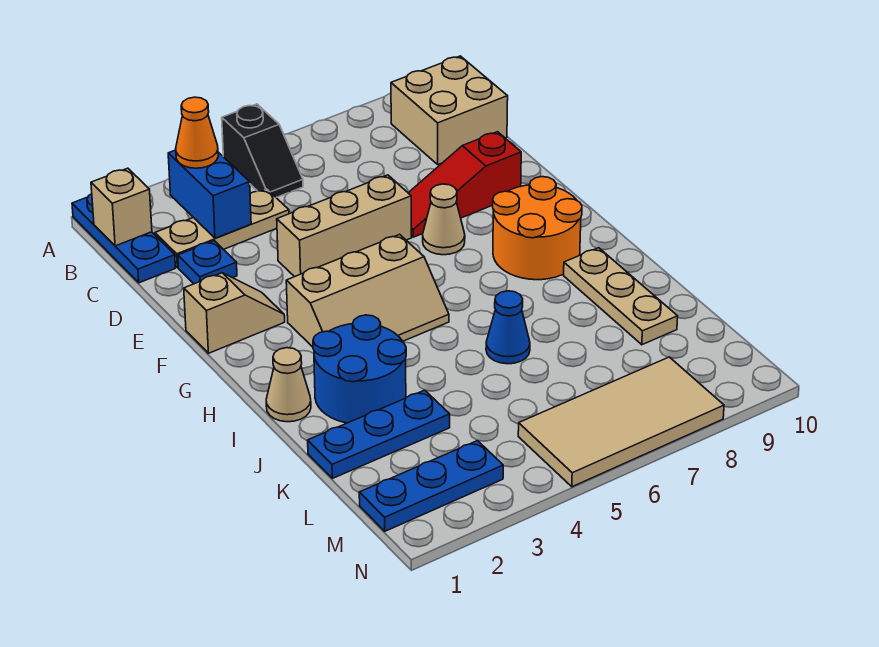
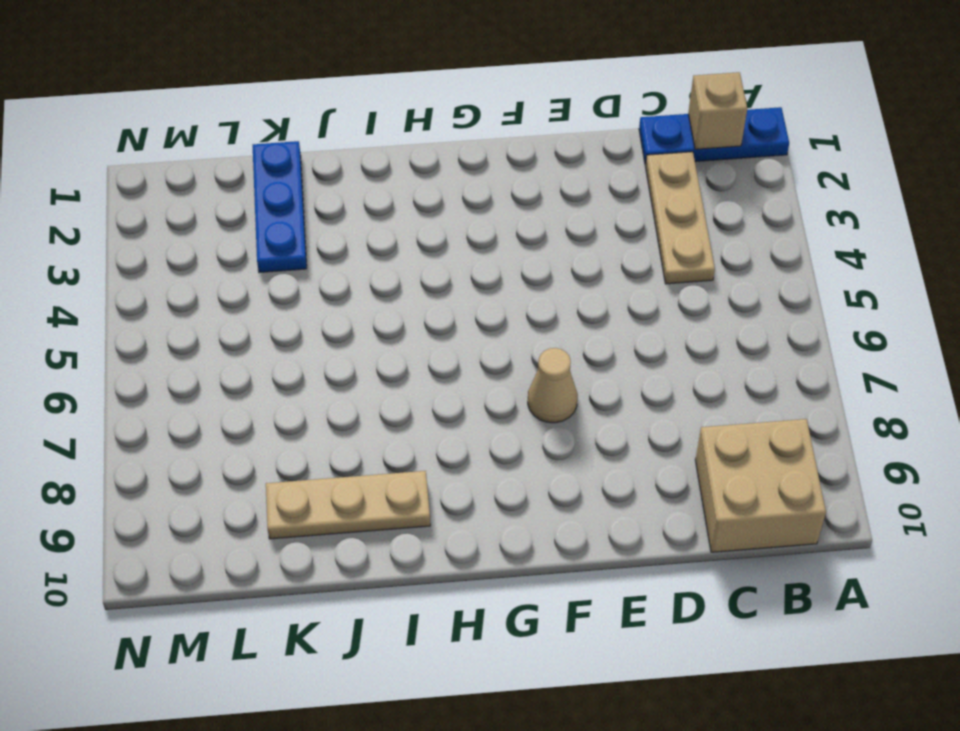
none -> black slope A5:B5 level 1 top A
none -> blue plate D2 level 1
none -> tan brick E4:E6 level 1

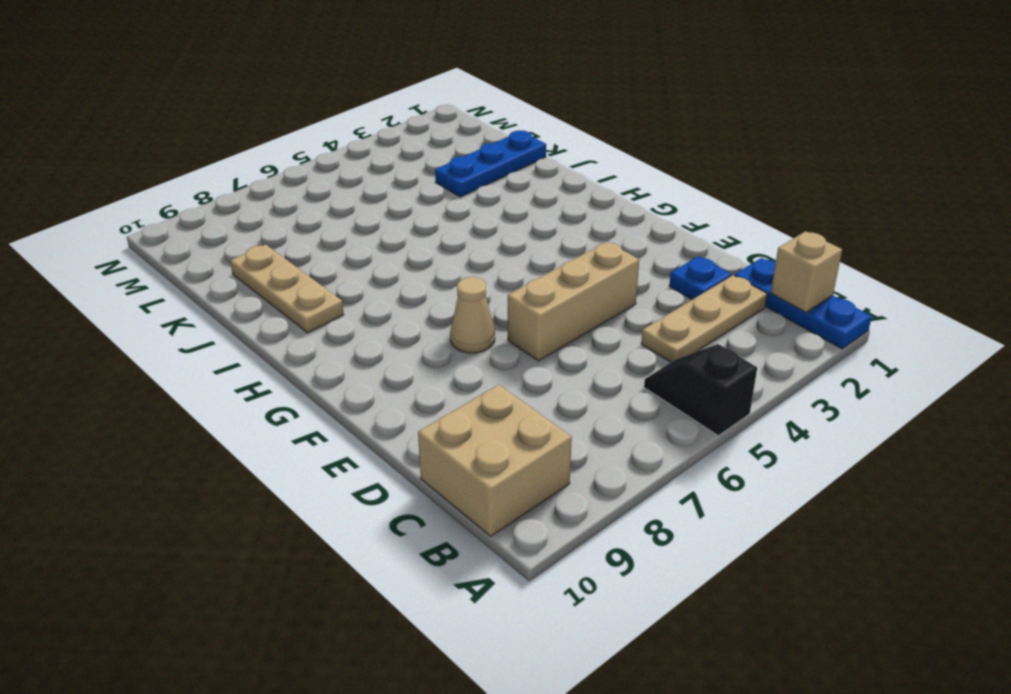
none -> red slope E7:E9 level 1 top 9
none -> tan slope F1:F2 level 1 top 1
none -> tan slope G3:H5 level 1 top G

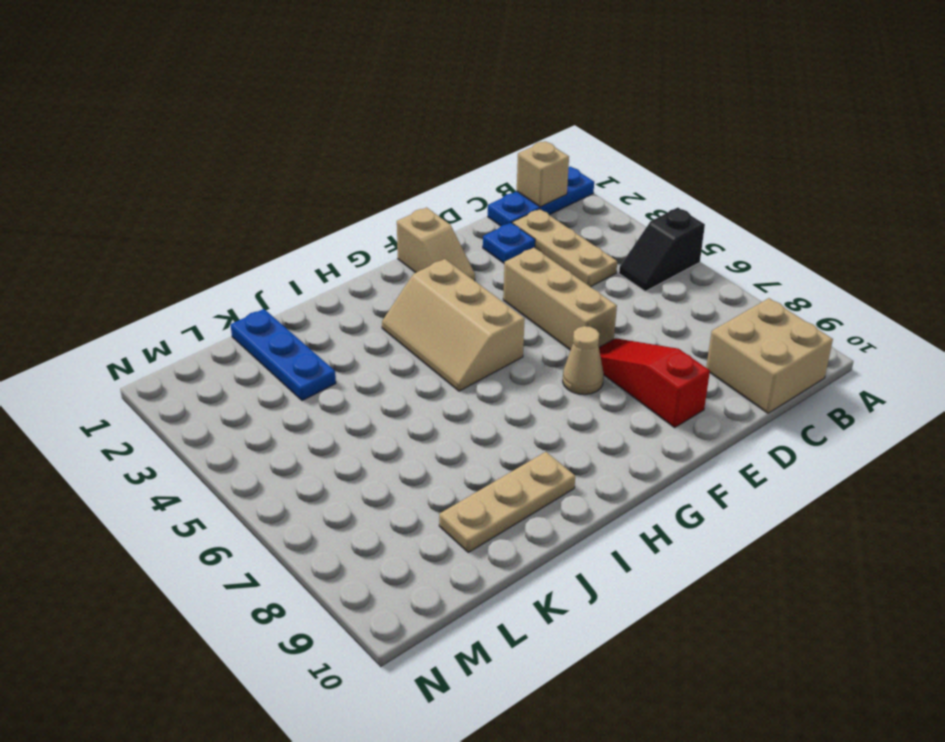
none -> orange round brick G8:H9 level 1
none -> tan cone I1 level 1
none -> blue round brick I2:J3 level 1

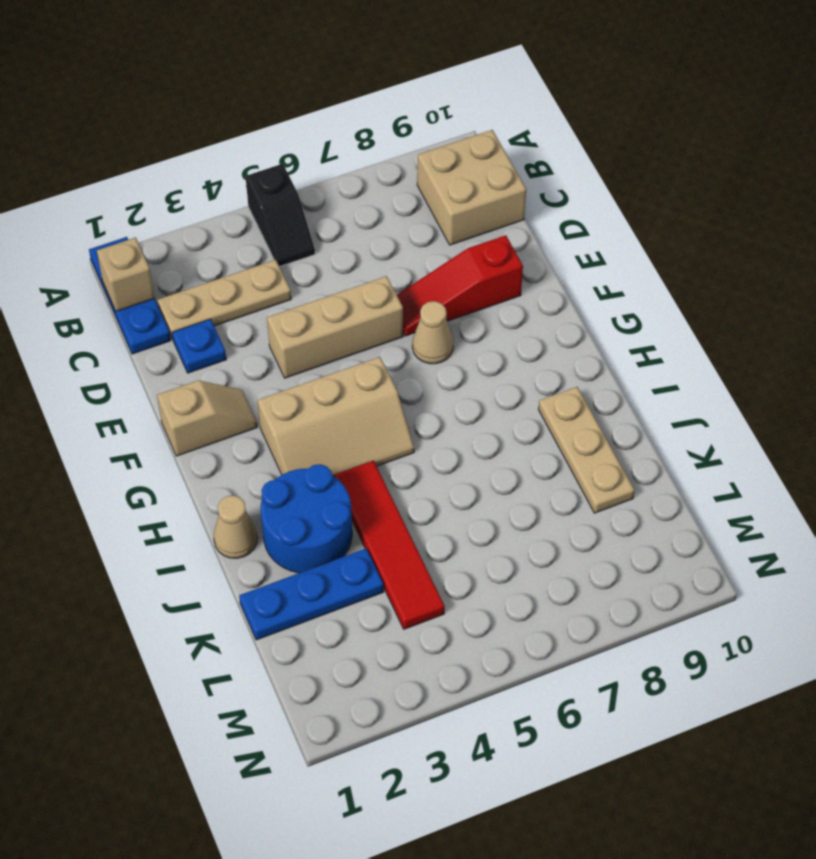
red tile I4:L4 level 1 -> none
none -> orange round brick G8:H9 level 1
none -> blue cone J6 level 1
none -> blue plate M1:M3 level 1

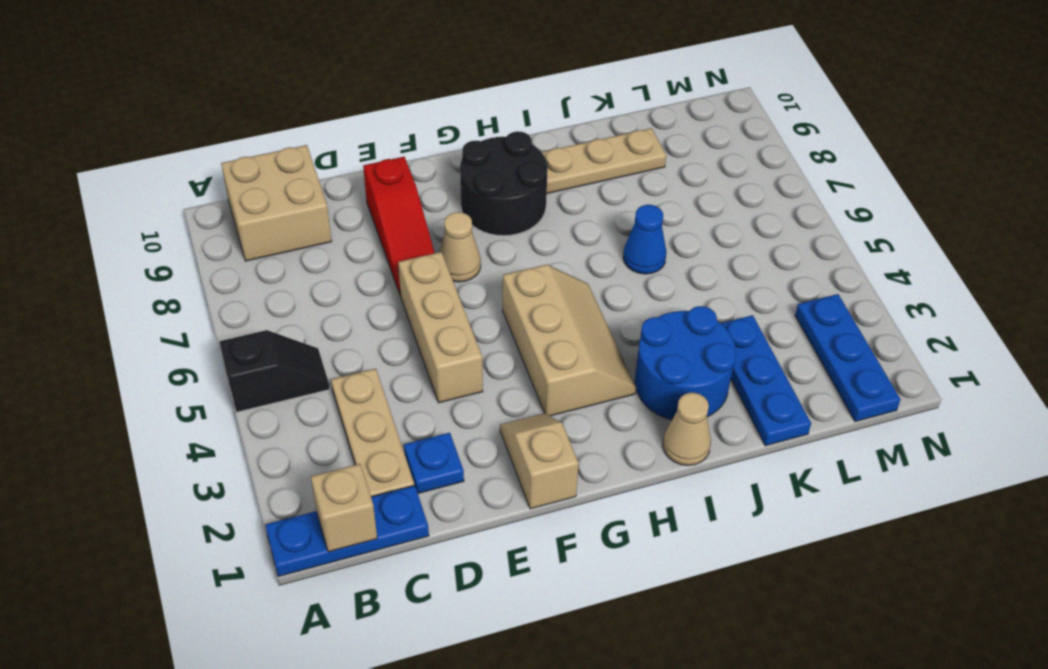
black round brick G8:H9 level 1 -> orange round brick G8:H9 level 1
none -> tan tile M5:N8 level 1
none -> blue brick B3:C3 level 2
none -> orange cone B3 level 3

